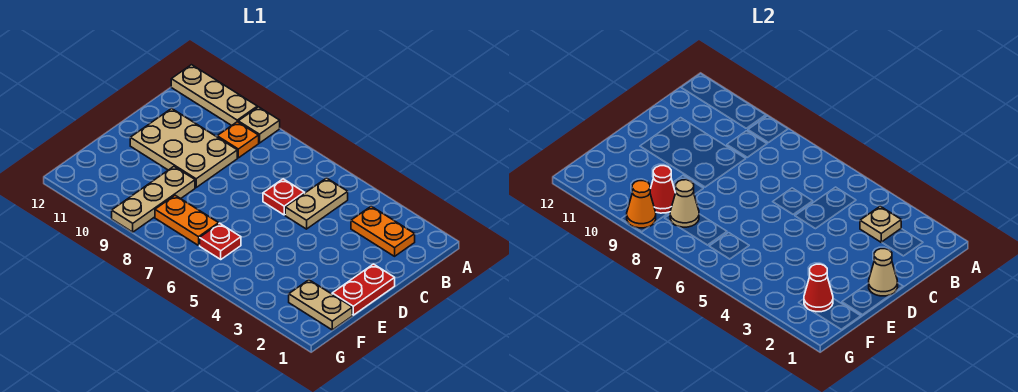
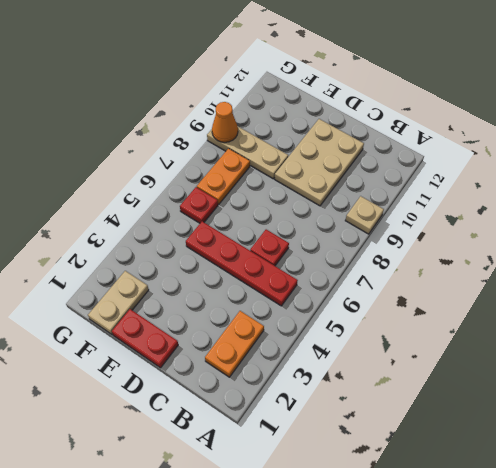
red plate B5:E5 level 1 -> tan plate B5:C5 level 1
none -> tan plate A10:A12 level 1
none -> orange plate B9 level 1
none -> tan plate B3 level 2

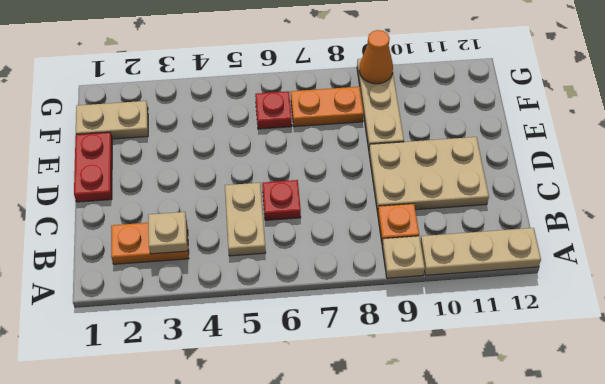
none -> tan cone D1 level 2
none -> red cone F2 level 2
none -> tan cone F8 level 2

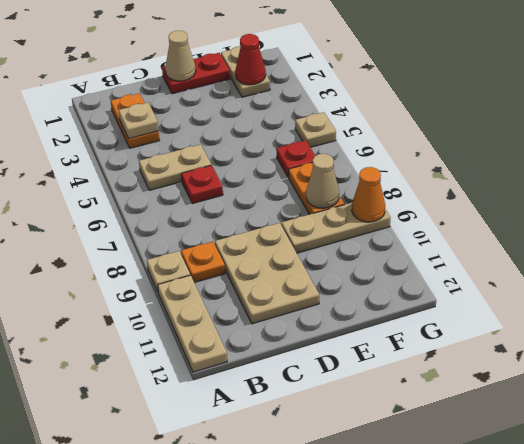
tan plate G5 level 1 -> none
none -> red cone F9 level 2

